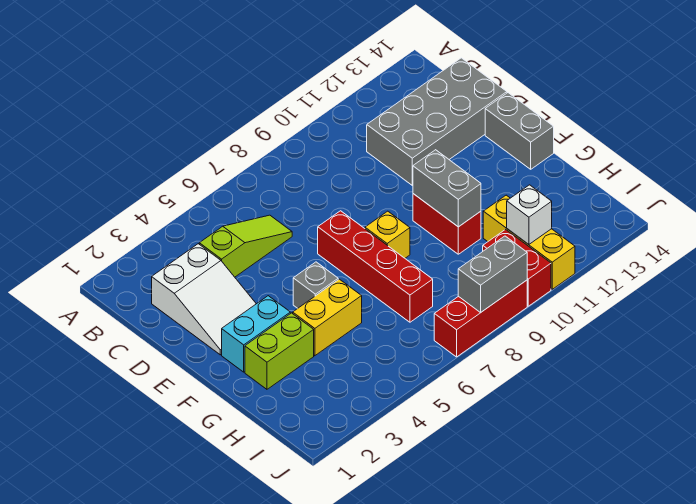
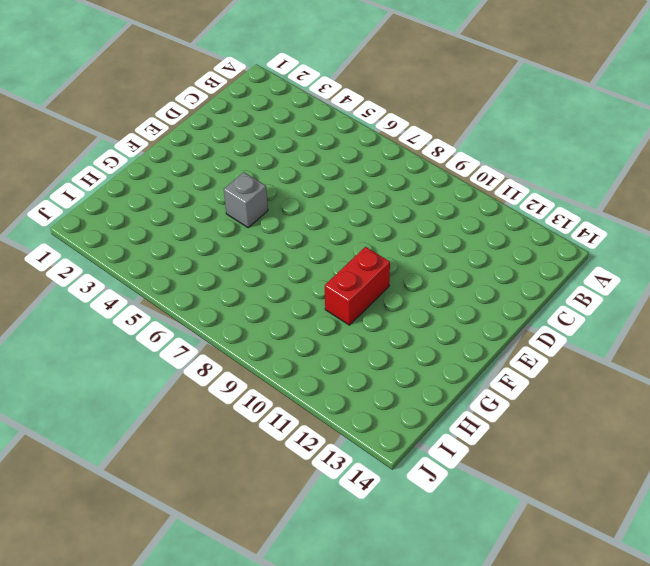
none -> white slope C2:E3 level 1 top C
none -> lime slope C4:C6 level 1 top 4
none -> grey brick C11:D14 level 1

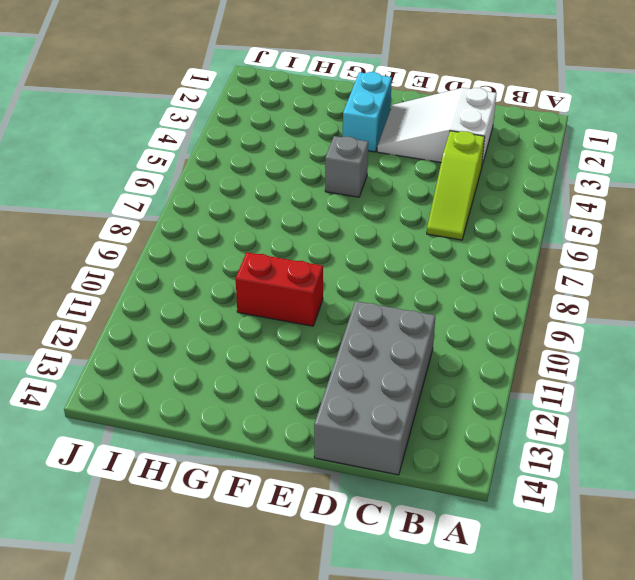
none -> red brick E7:H7 level 1
none -> grey brick E14:F14 level 1
none -> yellow brick F8 level 1

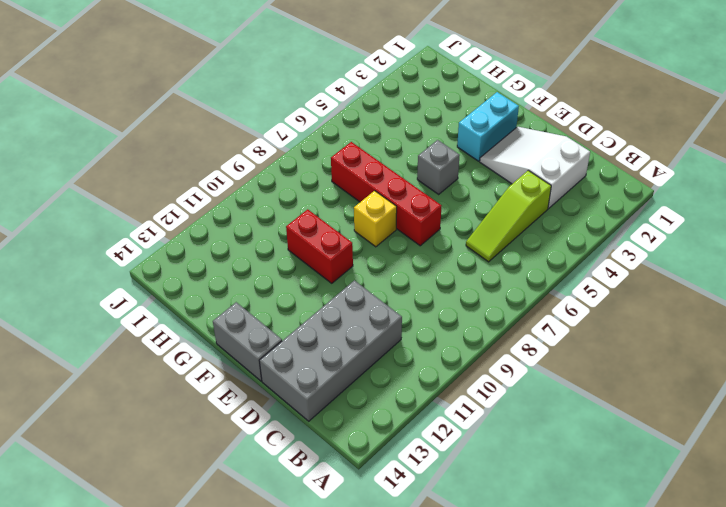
none -> lime brick G2:G3 level 1
none -> yellow brick G4:G5 level 1
none -> yellow brick H11:J11 level 1

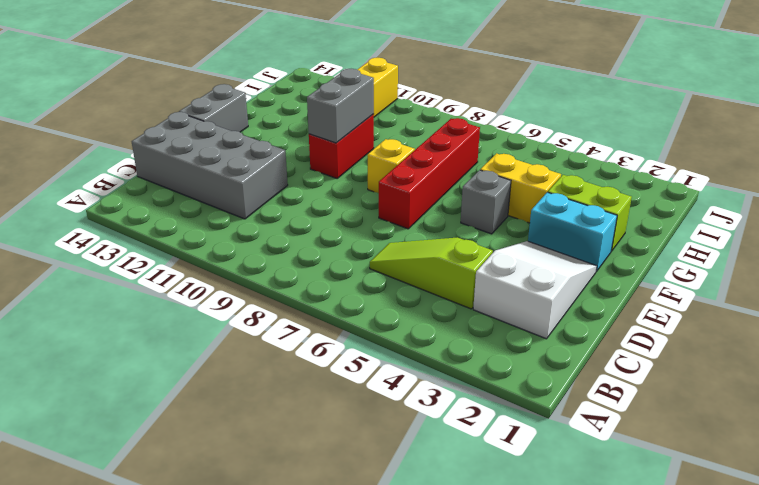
none -> red brick I10:J10 level 1
none -> red brick J7:J9 level 1
none -> white brick I11 level 2

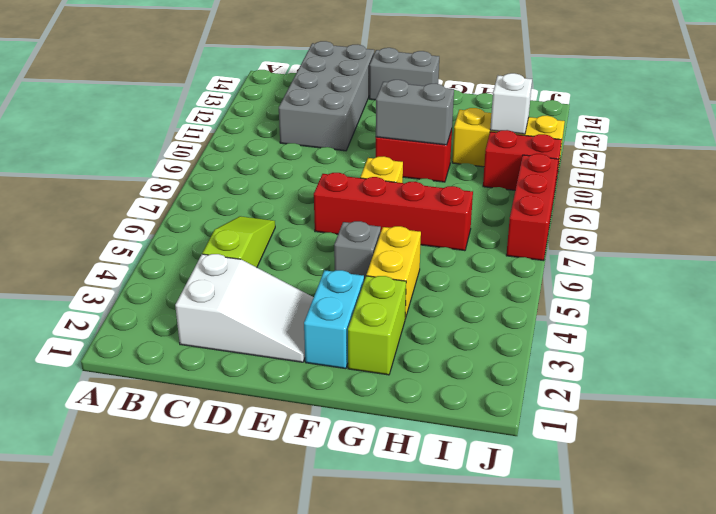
none -> grey brick J8:J9 level 2

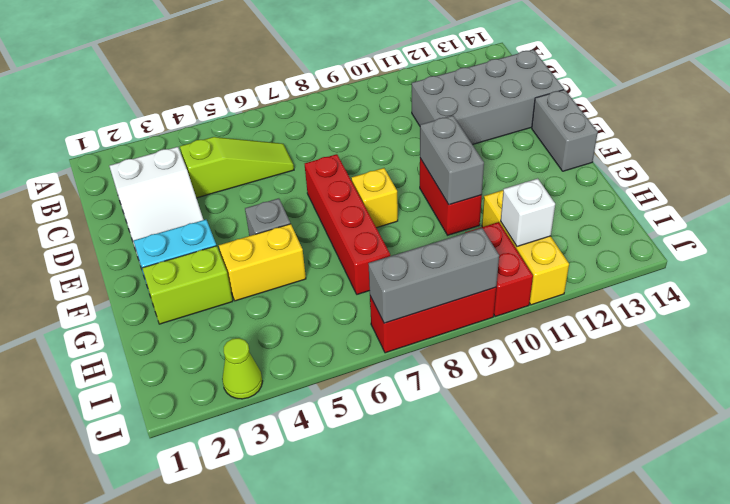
lime cone J3 level 1 -> none
grey brick J7:J9 level 2 -> grey brick J8:J9 level 2

